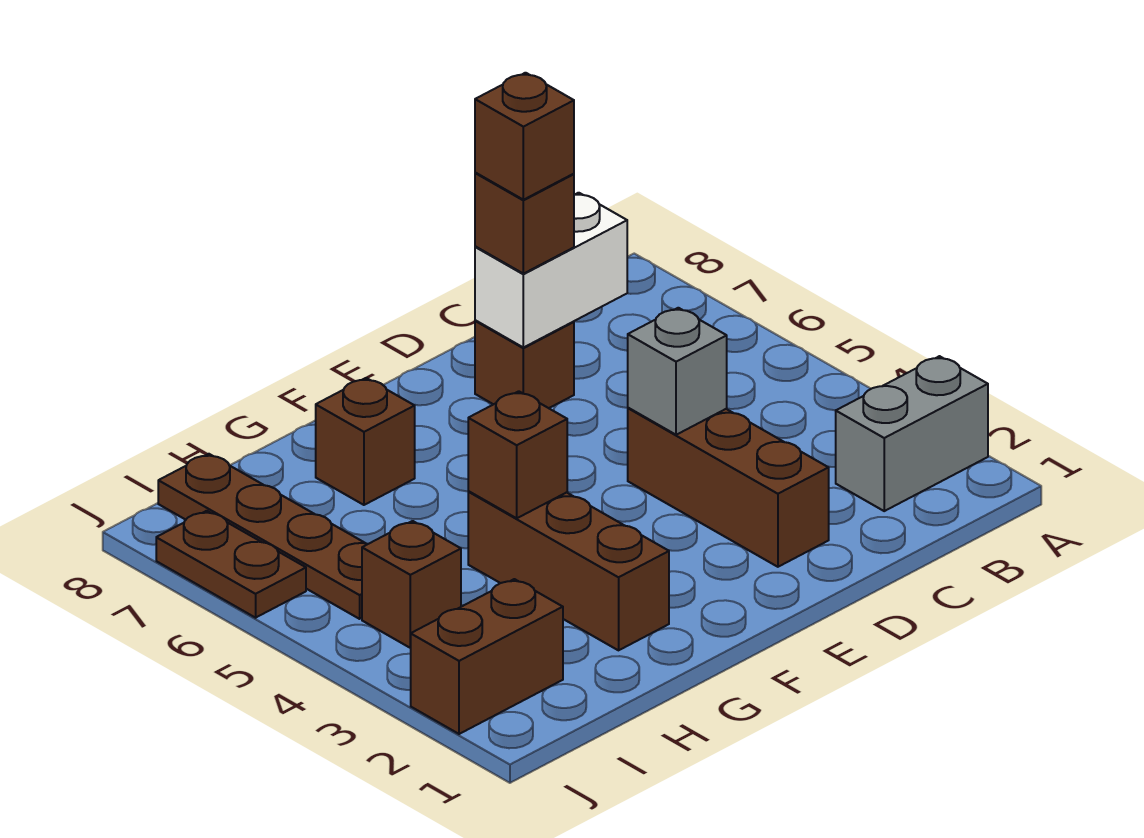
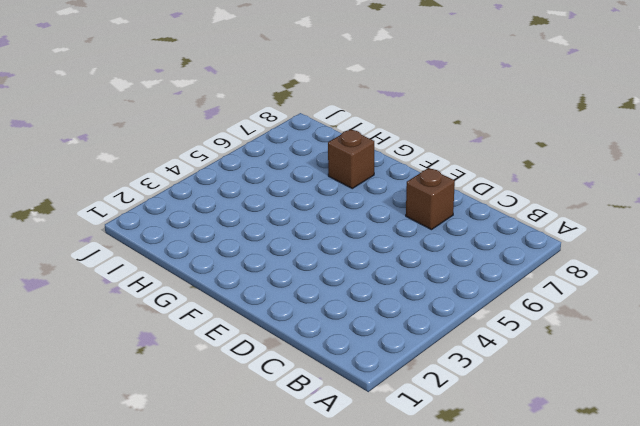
none -> grey brick A2:B2 level 1
none -> brown brick D2:D4 level 1
none -> brown brick G2:G4 level 1

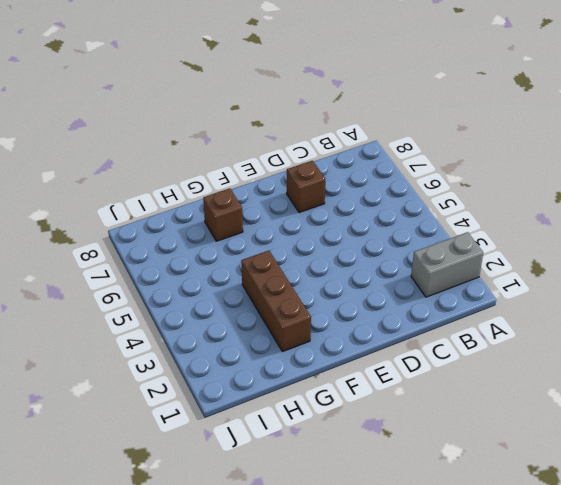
none -> brown brick D2:D4 level 1
none -> brown brick I2:J2 level 1
none -> brown brick I4 level 1

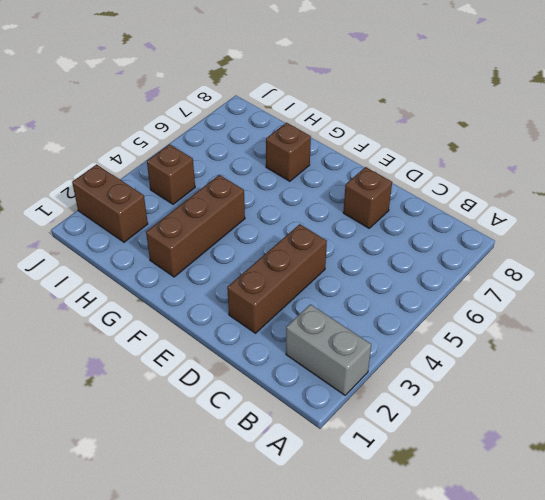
none -> brown plate I5:I8 level 1
none -> brown plate J6:J7 level 1
none -> white brick C7:D7 level 2

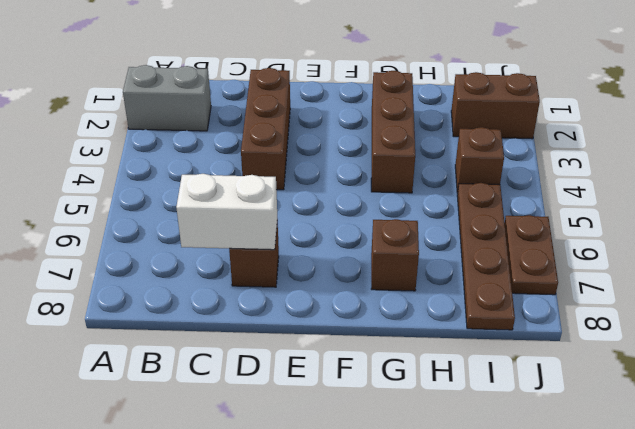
none -> grey brick D4 level 2
none -> brown brick G4 level 2
none -> brown brick D7 level 3

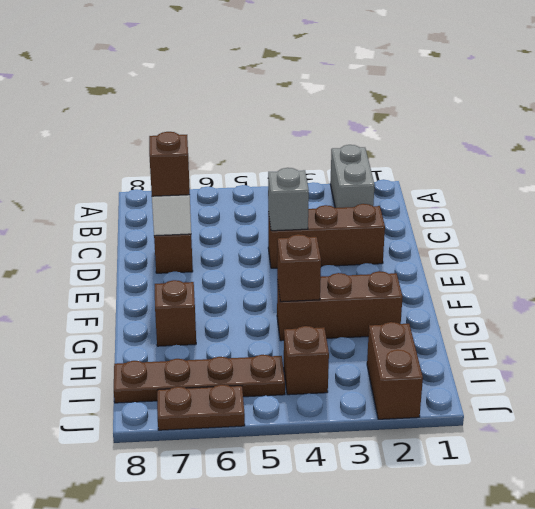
none -> brown brick D7 level 4

